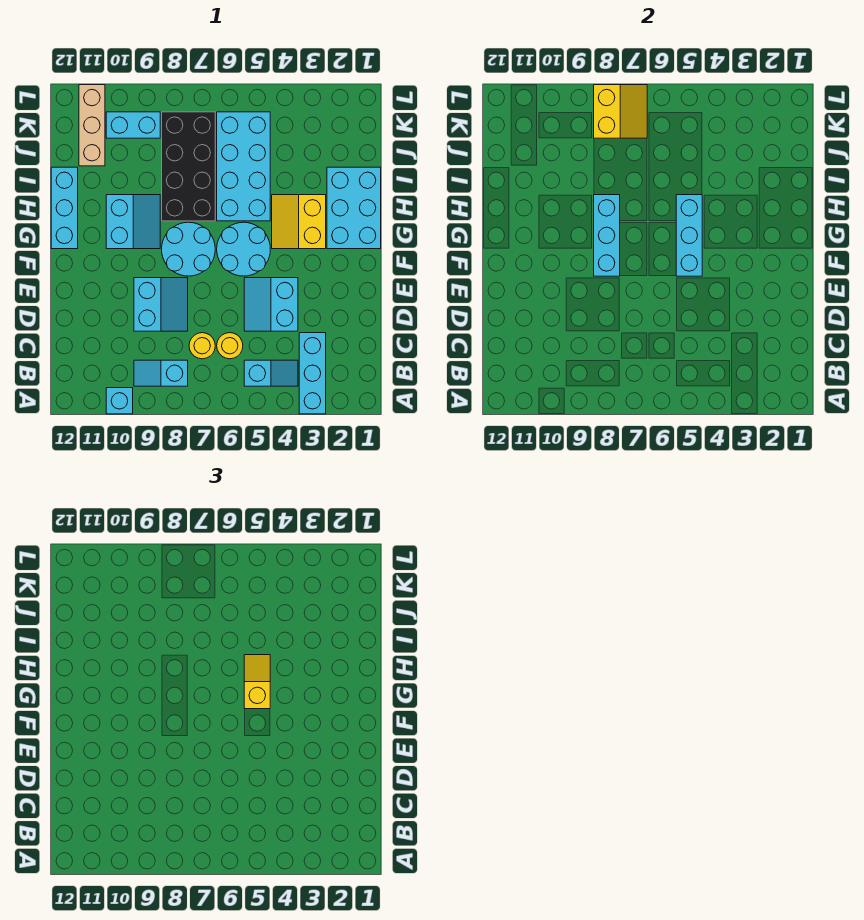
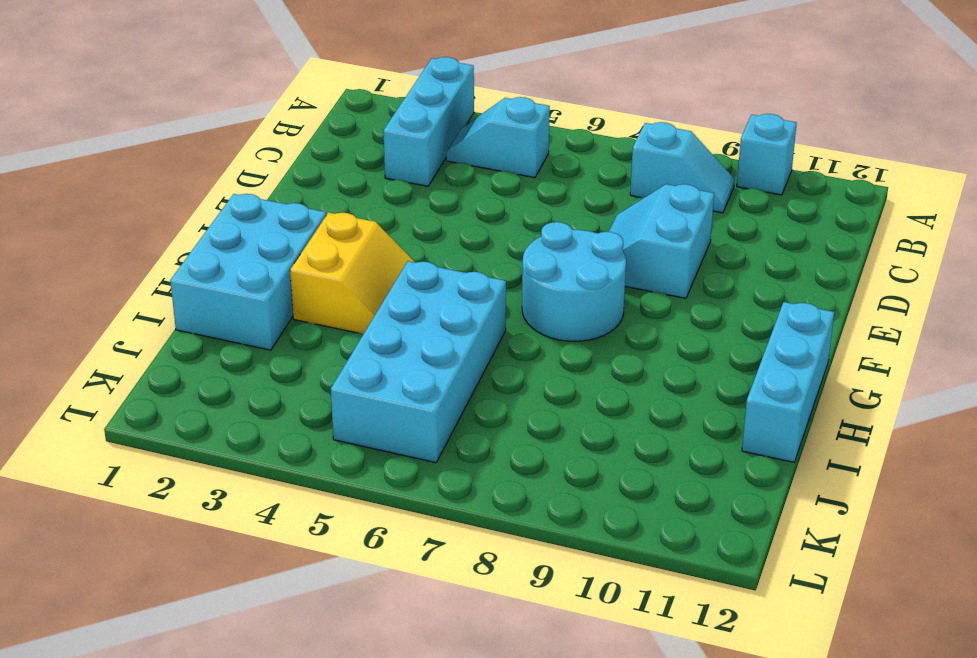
none -> yellow round brick C6 level 1
none -> yellow round brick C7 level 1
none -> cyan slope D4:E5 level 1 top 4

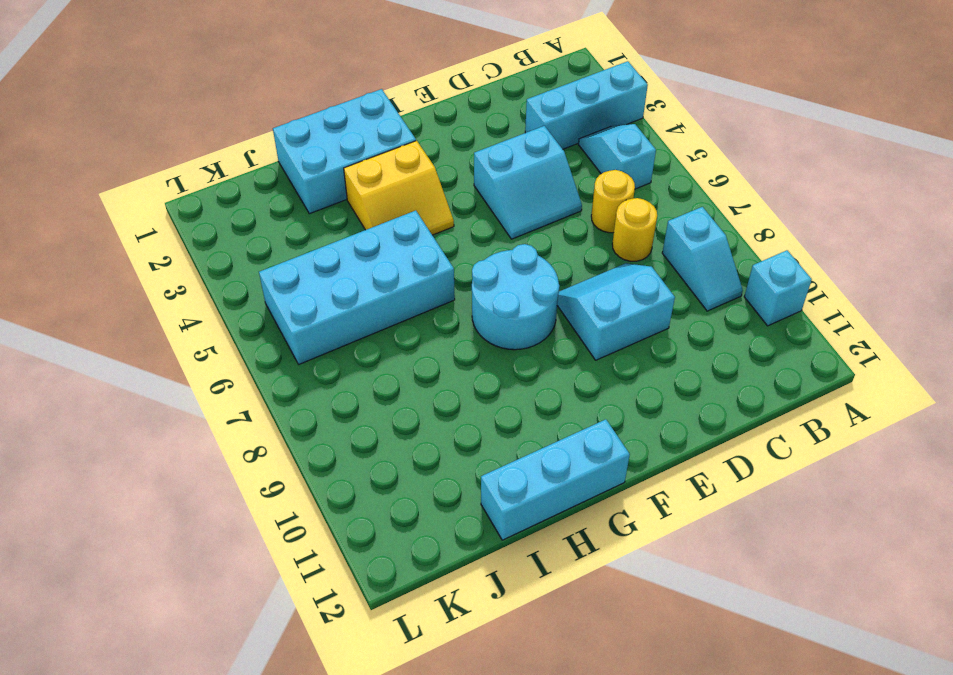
none -> cyan round brick F5:G6 level 1
none -> cyan slope G9:H10 level 1 top 10
none -> black brick H7:K8 level 1

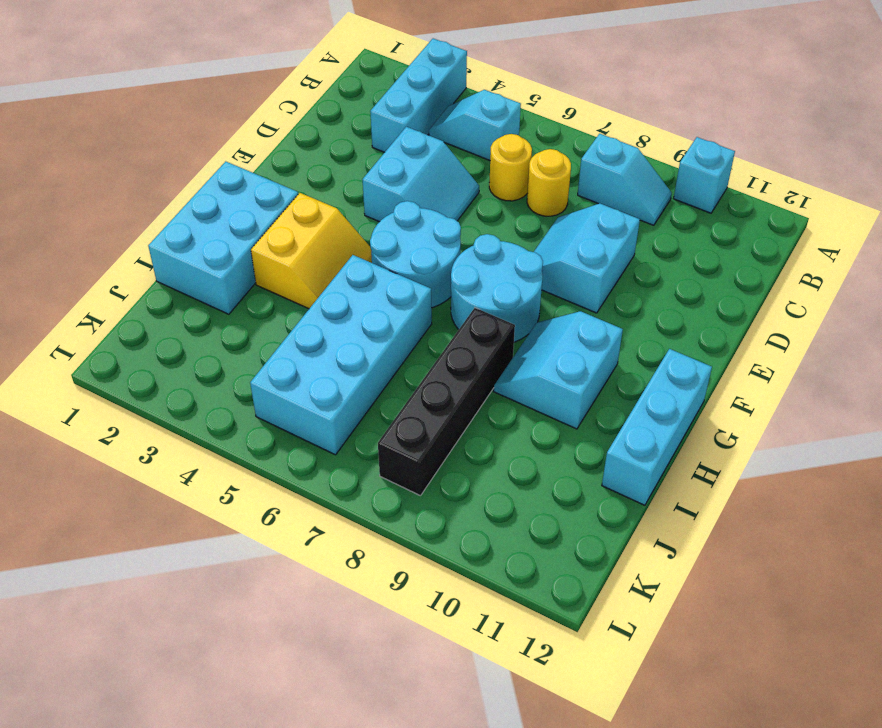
black brick H8:K8 level 1 -> black brick H7:K8 level 1
none -> tan brick J11:L11 level 1
none -> cyan brick K9:K10 level 1
none -> cyan brick F5:H5 level 2

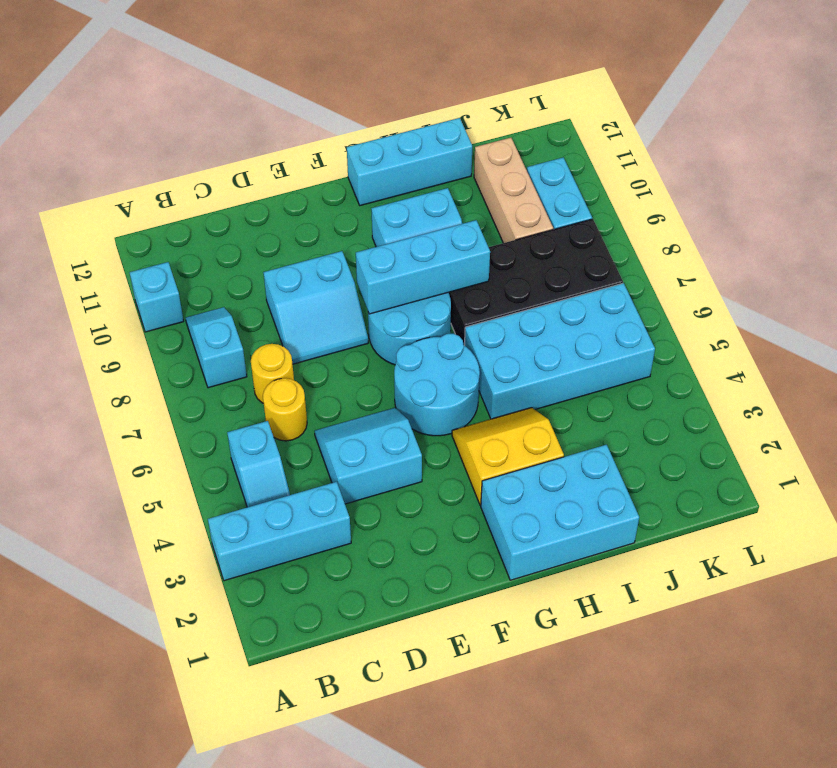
tan brick J9:J11 level 1 -> tan brick J11:L11 level 1
none -> cyan brick F5:H5 level 2
none -> yellow slope K7:L8 level 2 top 8
none -> yellow slope G5:H5 level 3 top G

